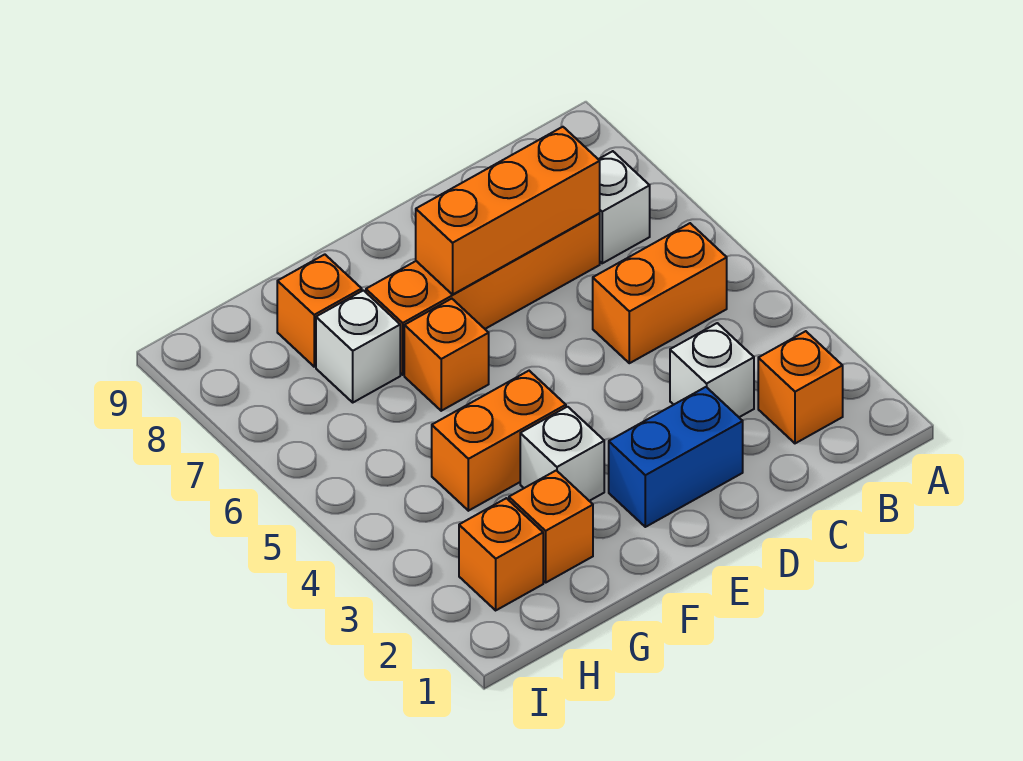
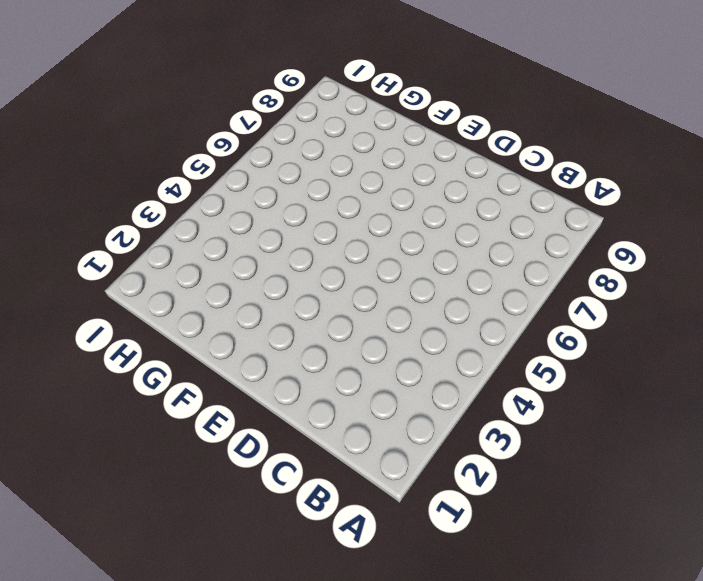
none -> orange brick B2 level 1
none -> orange brick B5:C5 level 1
none -> white brick B7 level 1

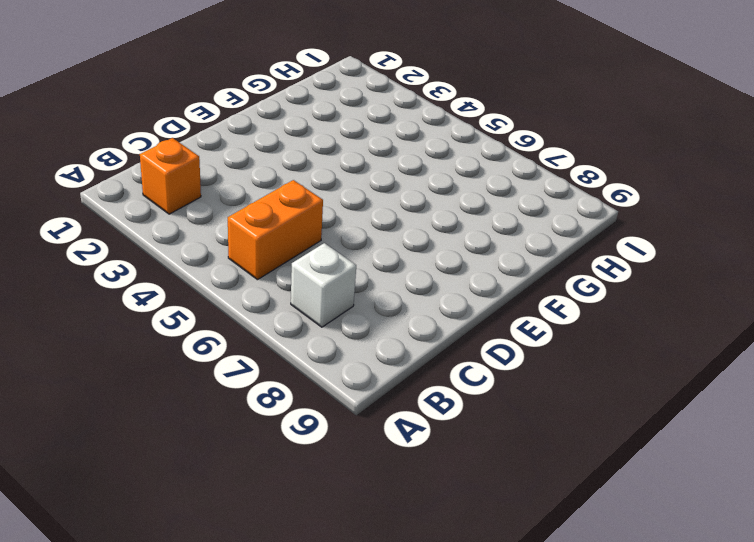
none -> white brick C3 level 1
none -> orange brick C7:F7 level 1
none -> blue brick D2:E2 level 1

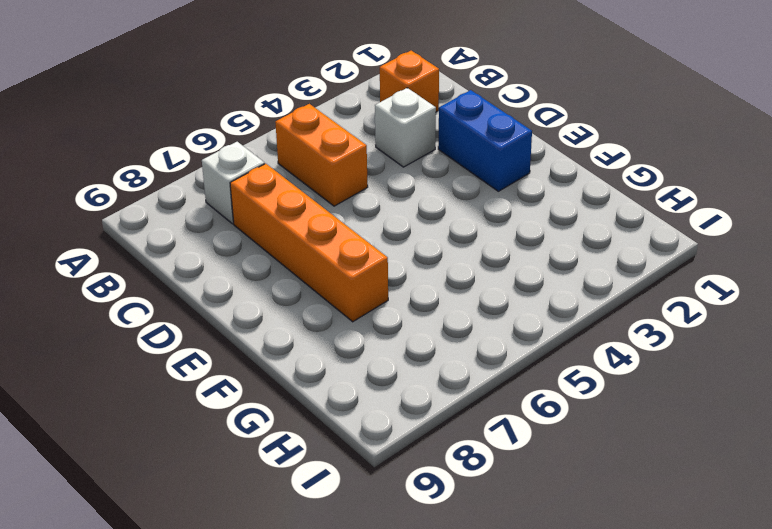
none -> white brick F3 level 1
none -> orange brick F4:G4 level 1
none -> orange brick F6 level 1

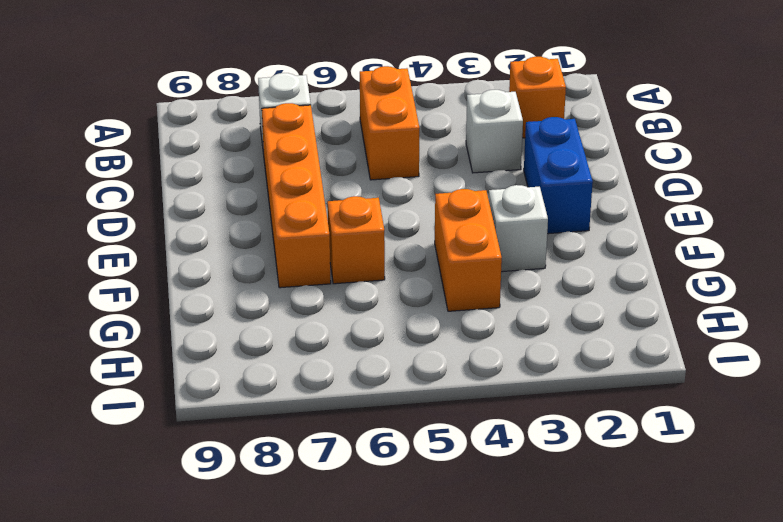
none -> orange brick G2 level 1
none -> white brick G7 level 1
none -> orange brick G8 level 1

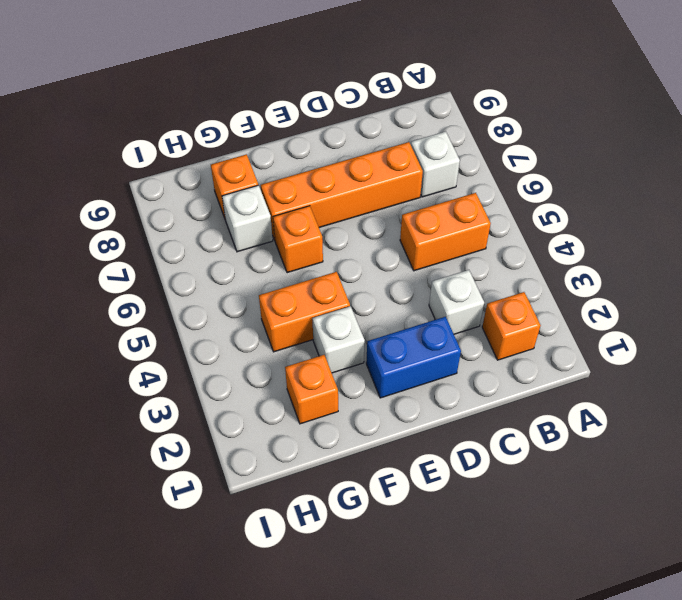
none -> orange brick H2 level 1
none -> orange brick C7:E7 level 2

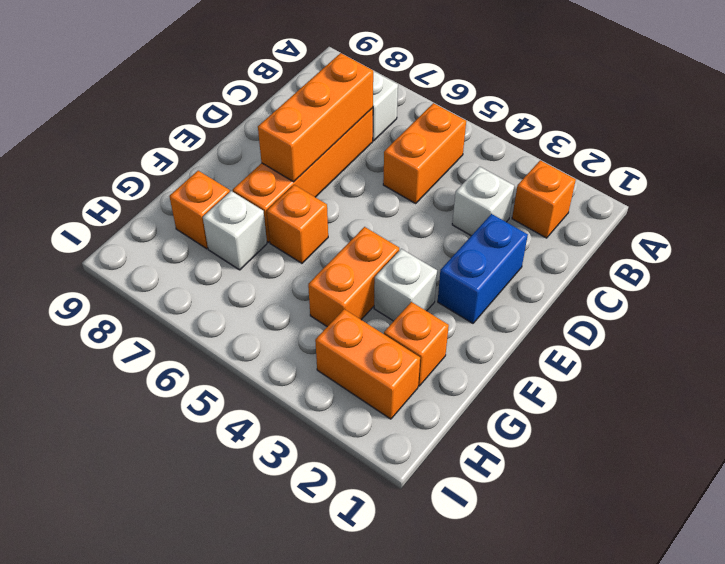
orange brick H2:H3 level 1 -> orange brick H2 level 1

